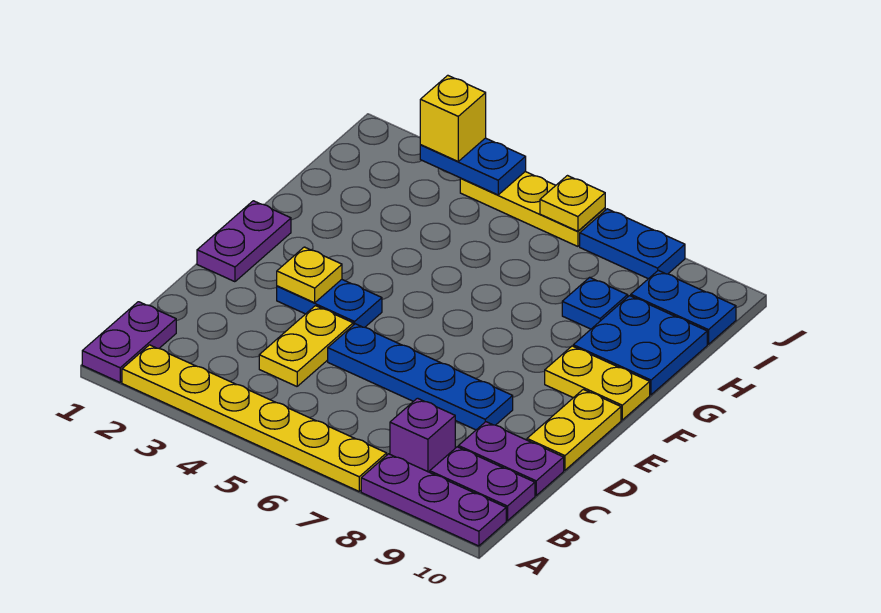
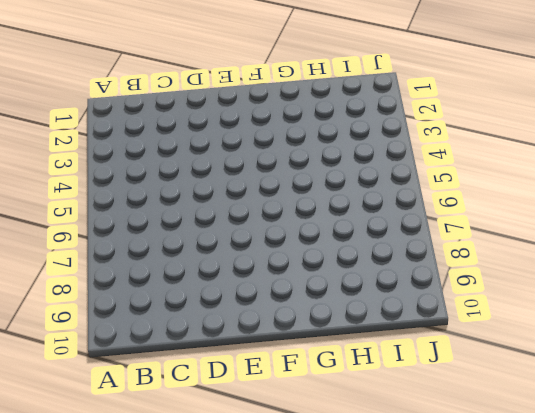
none -> purple plate A1:B1 level 1
none -> yellow plate A2:A7 level 1
none -> purple plate A8:A10 level 1

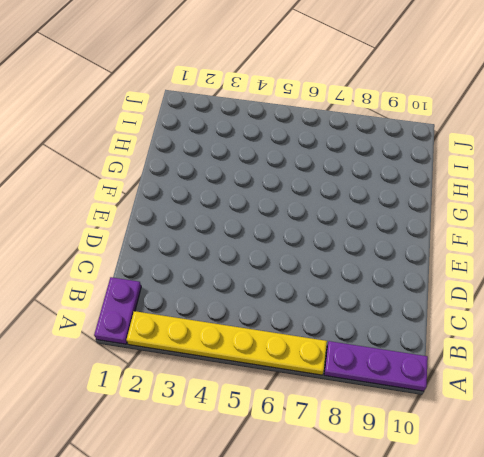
none -> purple brick B8 level 1
none -> purple plate B9:B10 level 1
none -> yellow plate C4:D4 level 1

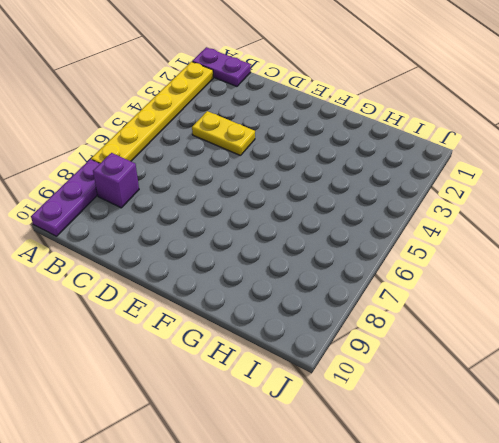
none -> purple plate B9:B10 level 1
none -> purple plate C9:C10 level 1
none -> blue plate D5:D8 level 1

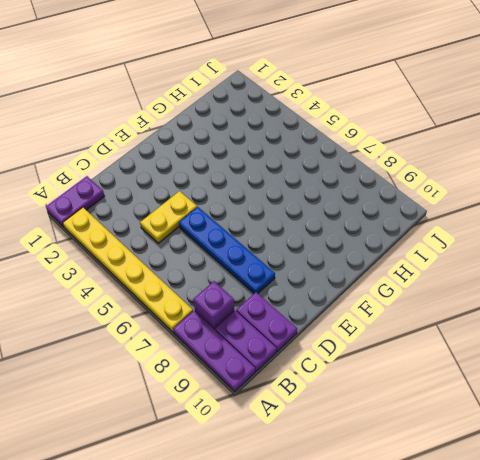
none -> yellow plate D10:E10 level 1
none -> purple plate E1:F1 level 1
none -> blue plate E3:E4 level 1

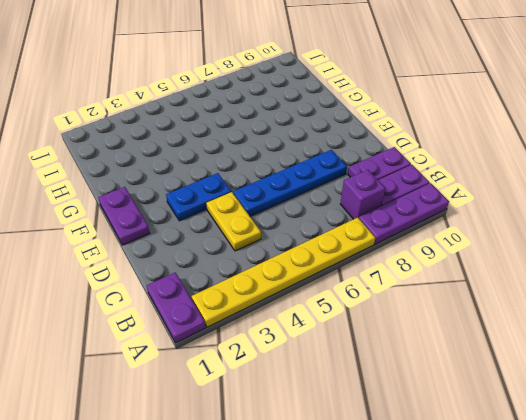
none -> yellow plate D10:E10 level 1
none -> yellow plate F9:F10 level 1
none -> blue plate G9:H10 level 1

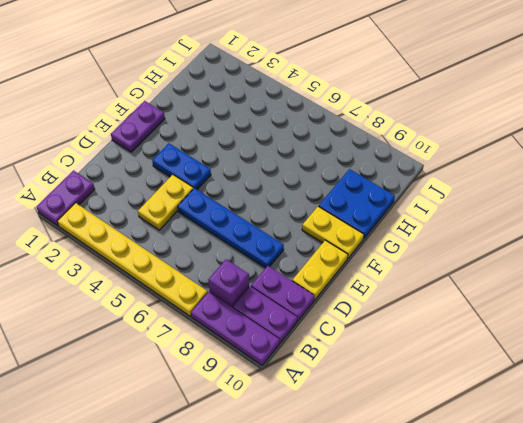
none -> blue plate H8 level 1
none -> blue plate I9:I10 level 1
none -> yellow plate J4:J6 level 1

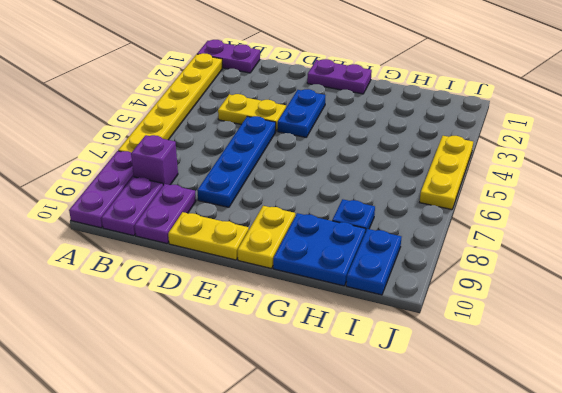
none -> blue plate J7:J8 level 1
none -> yellow plate E3 level 2
none -> blue plate J3:J4 level 2

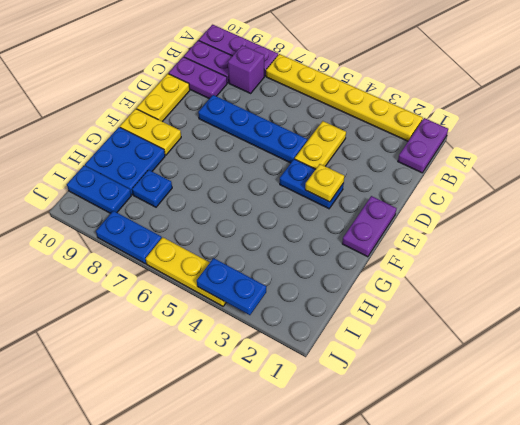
none -> yellow plate J6 level 2
none -> yellow brick J3 level 3

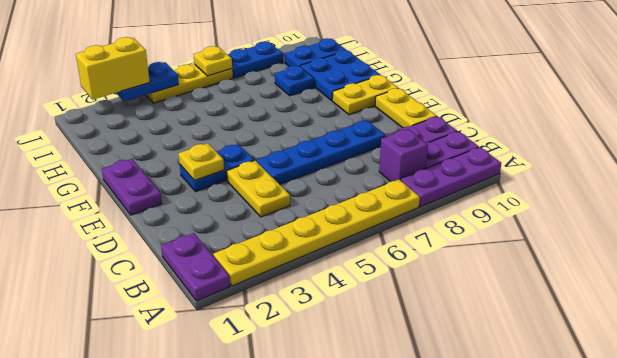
yellow brick J2:J3 level 3 -> yellow brick J3 level 3

